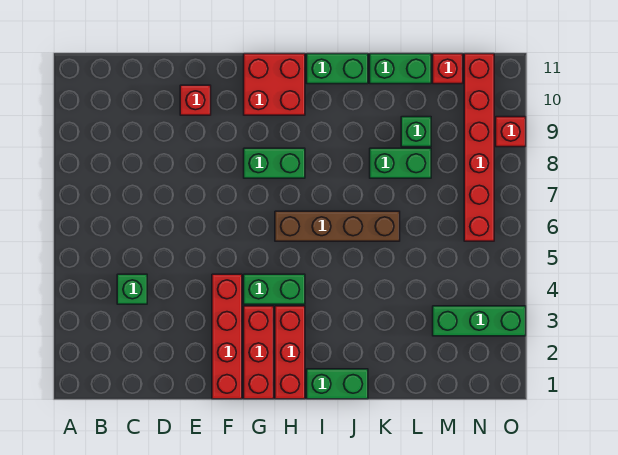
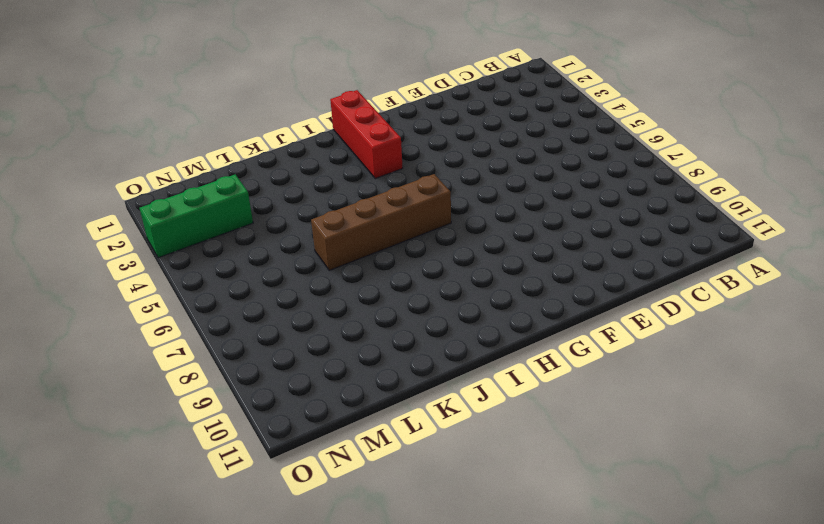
none -> green brick C4 level 1
none -> red brick E10 level 1
none -> red brick F1:F4 level 1

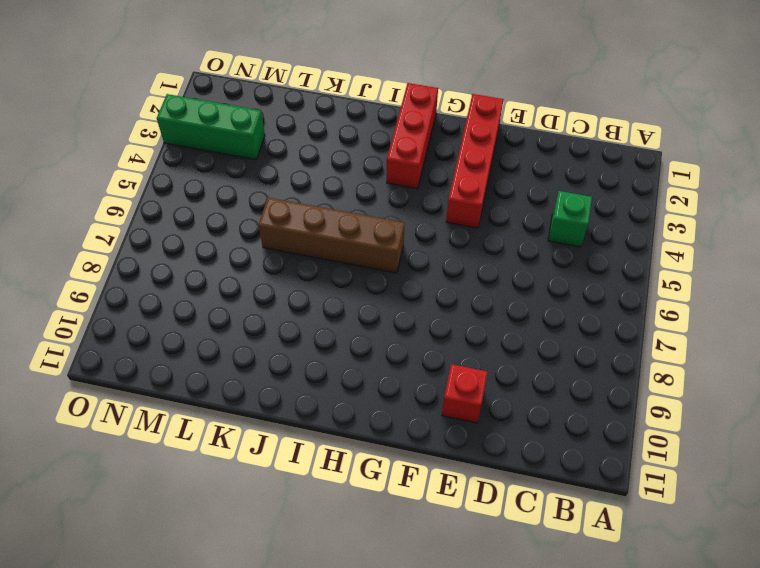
none -> red brick G1:G3 level 1
none -> green brick G4:H4 level 1
none -> green brick G8:H8 level 1

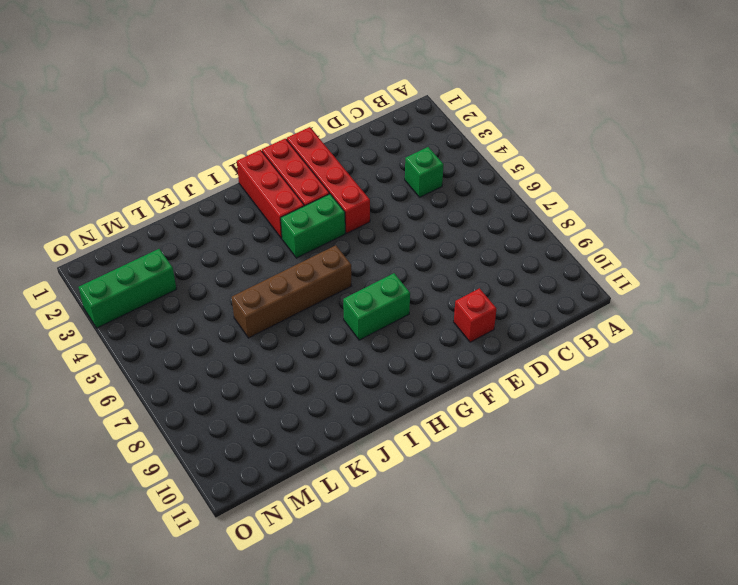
none -> red brick G10:H11 level 1
none -> green brick I1:J1 level 1
none -> green brick I11:J11 level 1

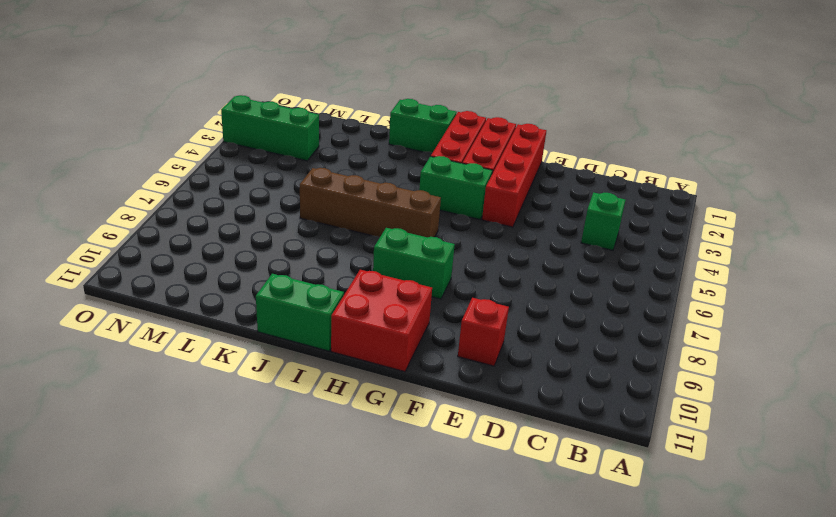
none -> green brick K8:L8 level 1
none -> green brick K11:L11 level 1
none -> green brick L9 level 1

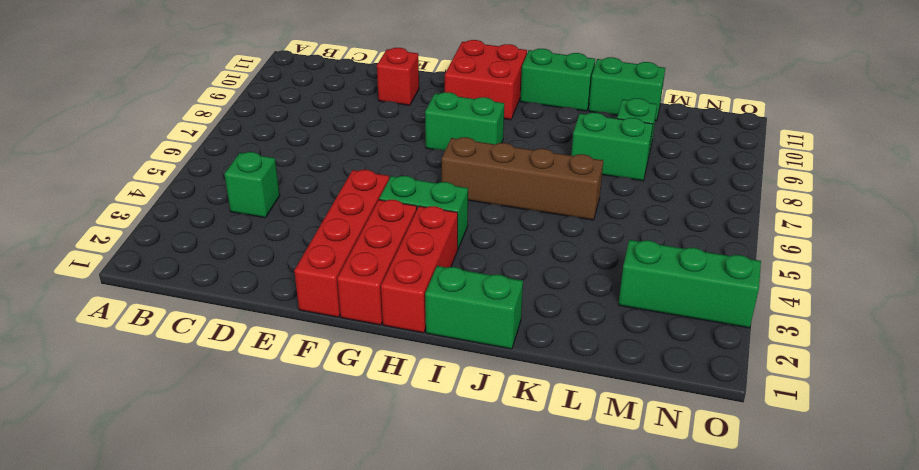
none -> red brick M11 level 1
none -> red brick N6:N11 level 1
none -> red brick O9 level 1

